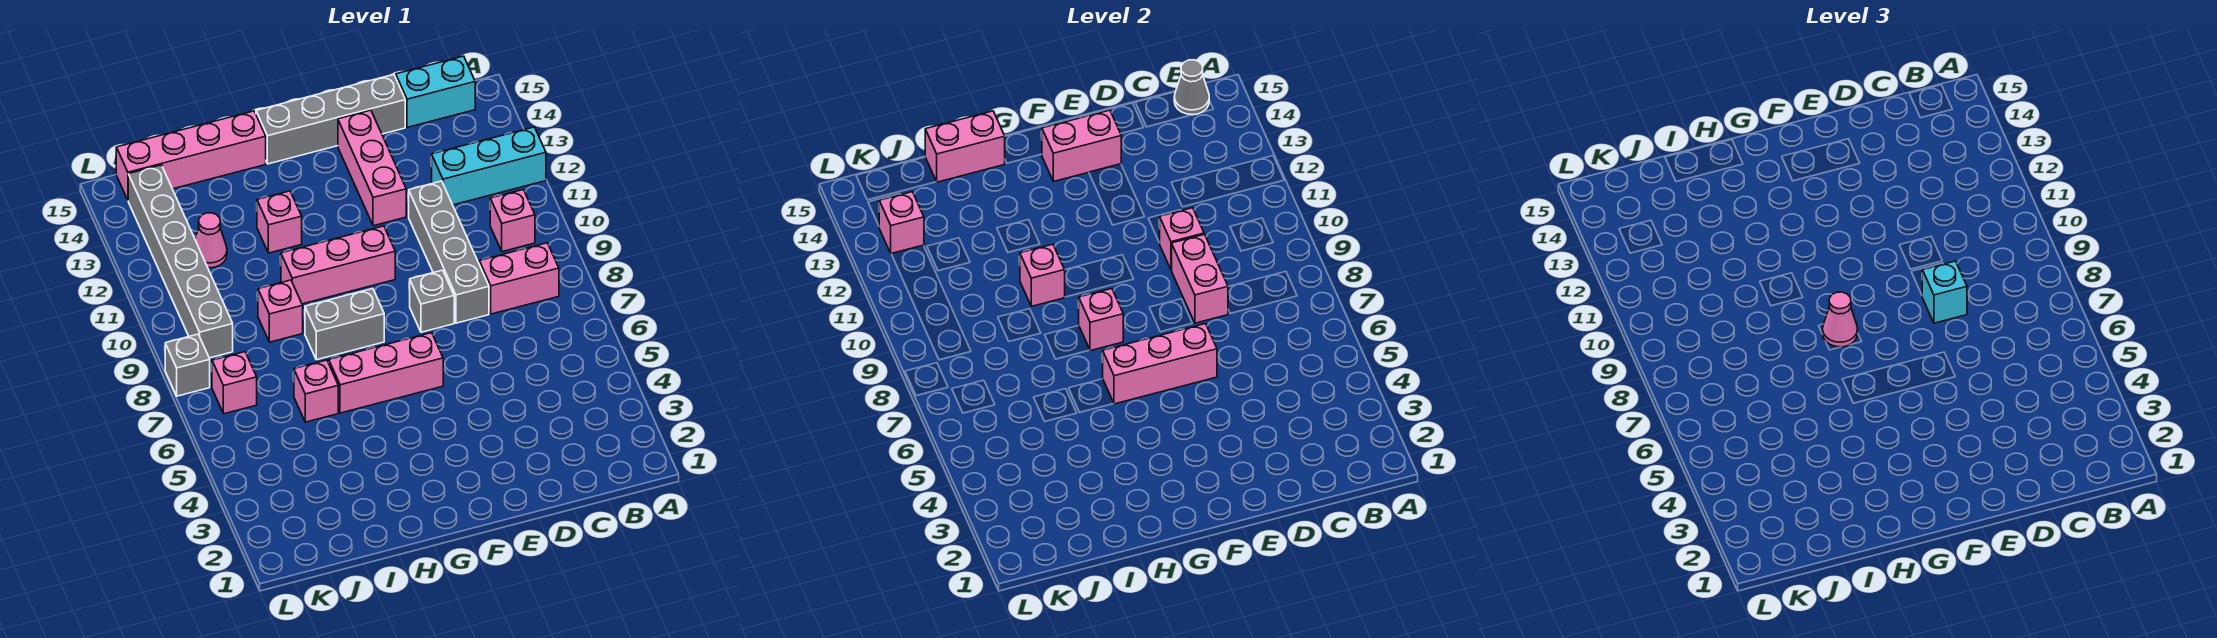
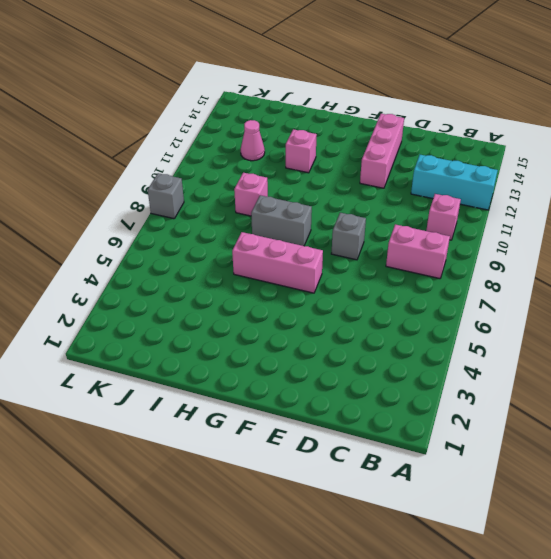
none -> cyan brick B15:C15 level 1
none -> grey brick D8:D11 level 1
none -> grey brick D15:G15 level 1
none -> pink brick F10:H10 level 1

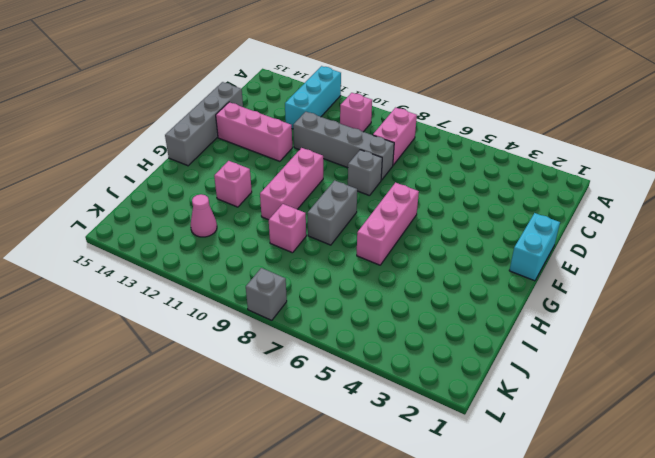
cyan brick E1:F1 level 1 -> cyan brick B15:C15 level 1
none -> pink brick H15:K15 level 1
none -> pink brick I6 level 1
none -> pink brick K7 level 1
none -> grey brick K9:K14 level 1

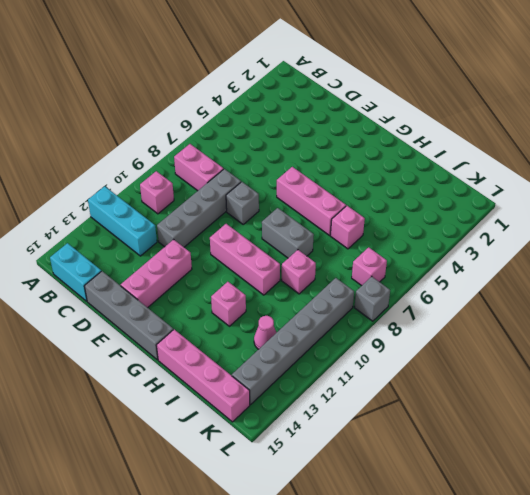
none -> grey cone B15 level 2
none -> pink brick D8:D9 level 2
none -> pink brick D10 level 2
none -> pink brick E6:G6 level 2

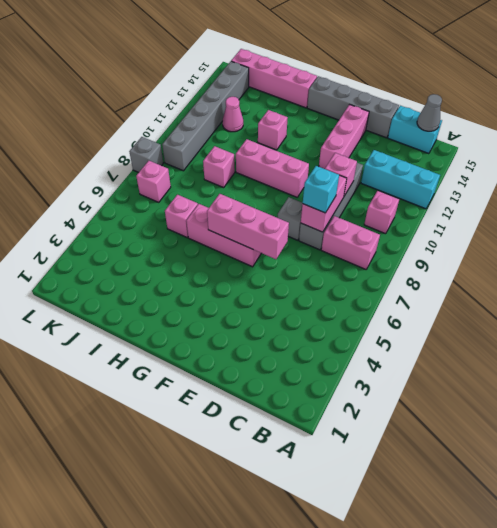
none -> grey brick G8:H8 level 1
none -> pink brick E14:F14 level 2
none -> pink brick G8 level 2
none -> pink brick H10 level 2

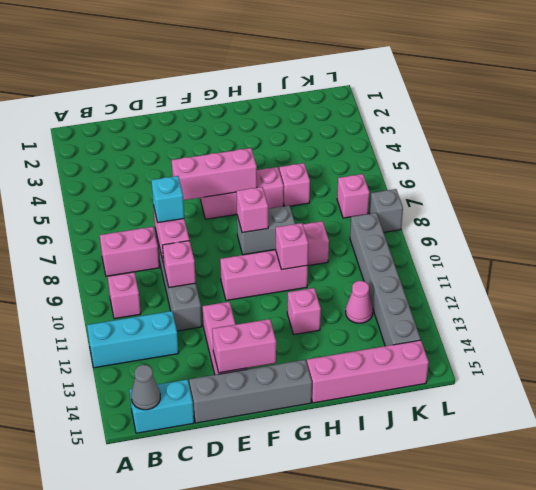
none -> grey brick E8 level 1
none -> pink brick H15:I15 level 2
none -> pink brick K13 level 2
none -> pink cone G8 level 3

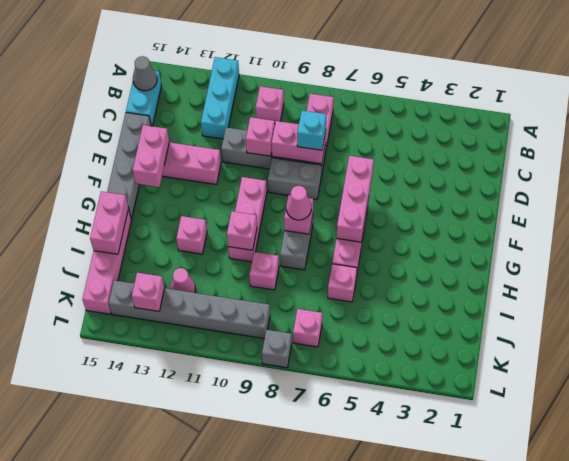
grey brick E8:E9 level 1 -> grey brick E8 level 1

